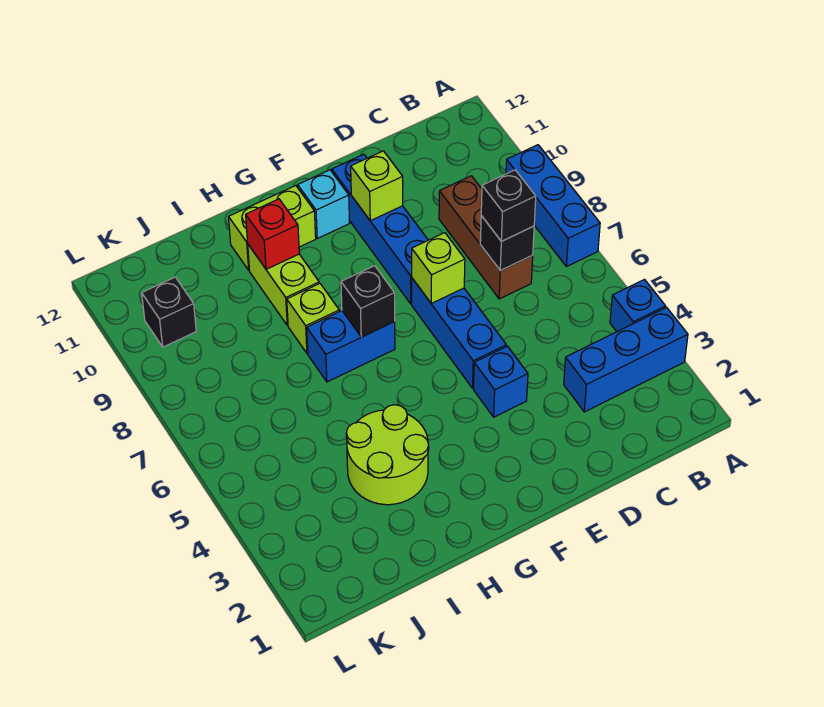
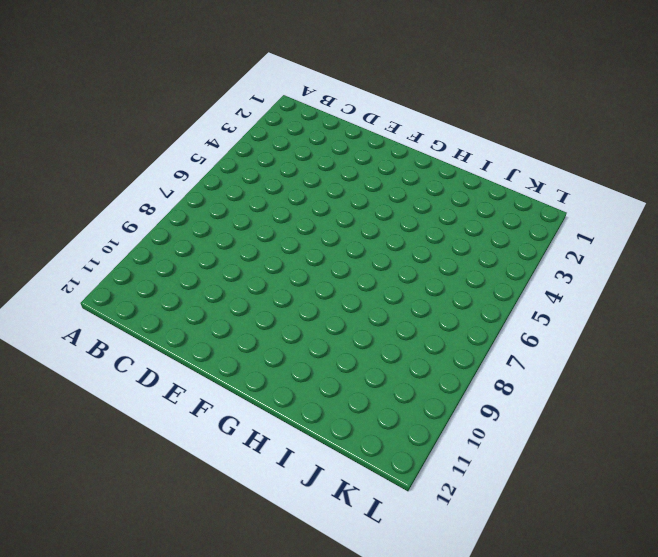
none -> blue brick A3:C3 level 1
none -> blue brick A4 level 1
none -> blue brick A7:A9 level 1

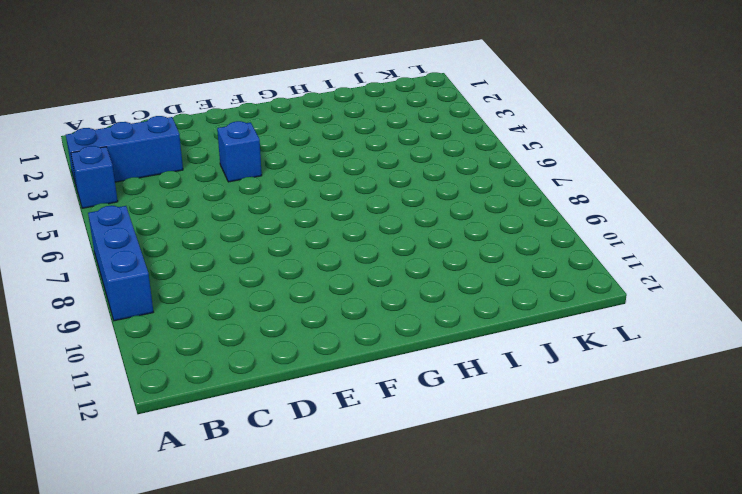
none -> brown brick C7:C9 level 1
none -> blue brick E5:E7 level 1
none -> blue brick E8:E11 level 1

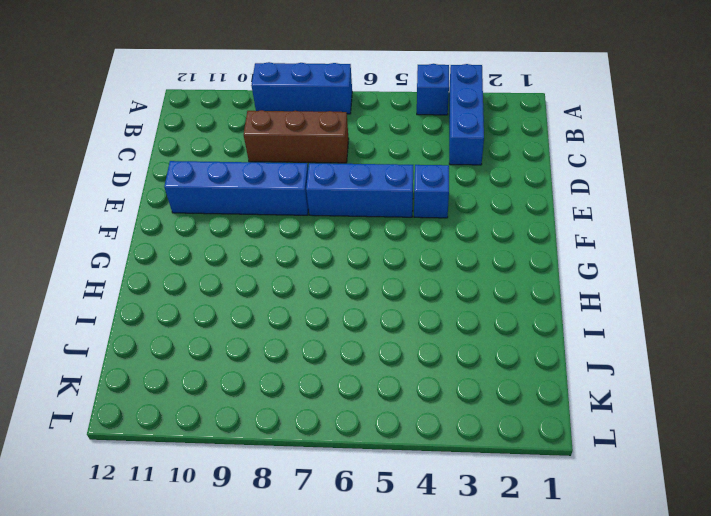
none -> cyan brick F11 level 1
none -> blue brick G7:H7 level 1
none -> lime brick G11:H11 level 1

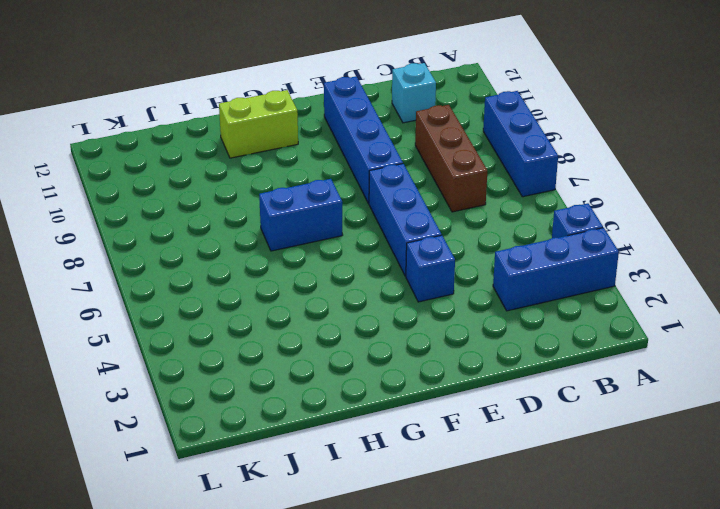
cyan brick C11 level 1 -> cyan brick F11 level 1
none -> lime round brick H3:I4 level 1
none -> lime brick H8 level 1
none -> lime brick H9:H10 level 1

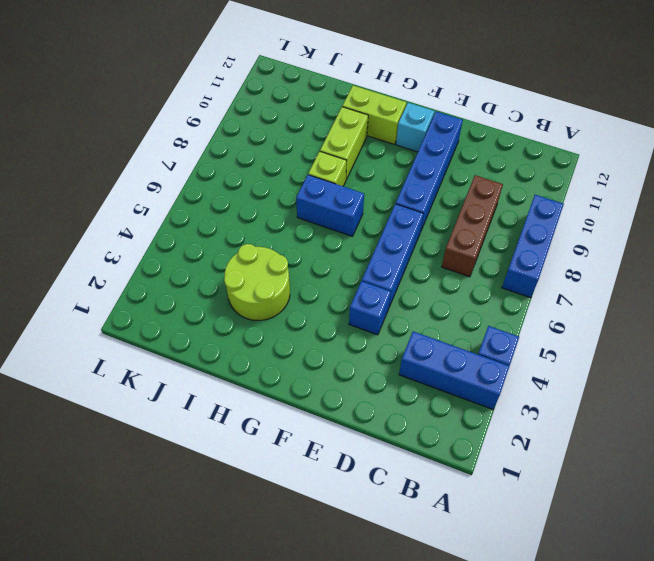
none -> black brick K10 level 1
none -> black brick C7 level 2
none -> lime brick E7 level 2

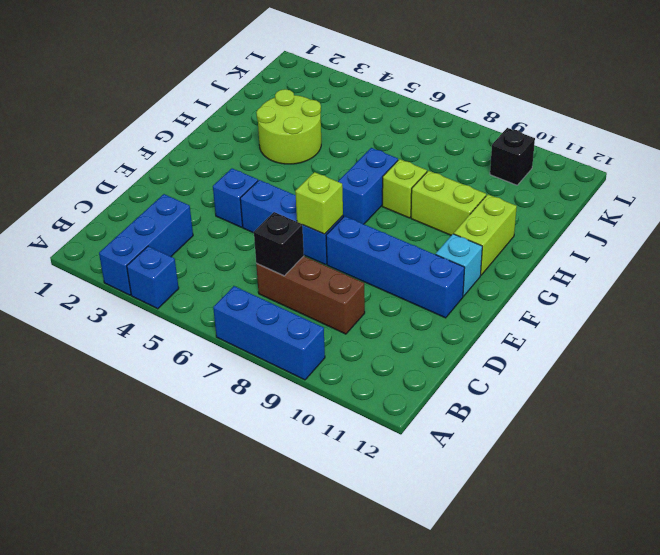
none -> lime brick E10 level 2
none -> black brick G7 level 2
none -> red brick H10 level 2

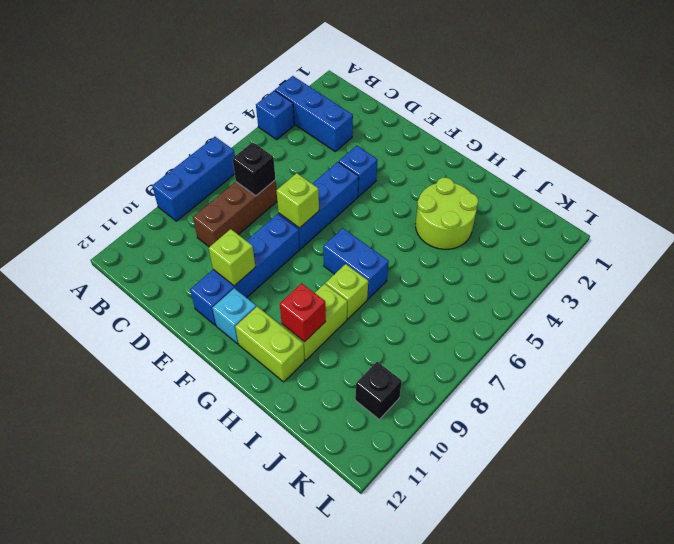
none -> black brick G7 level 2
none -> black brick C7 level 3

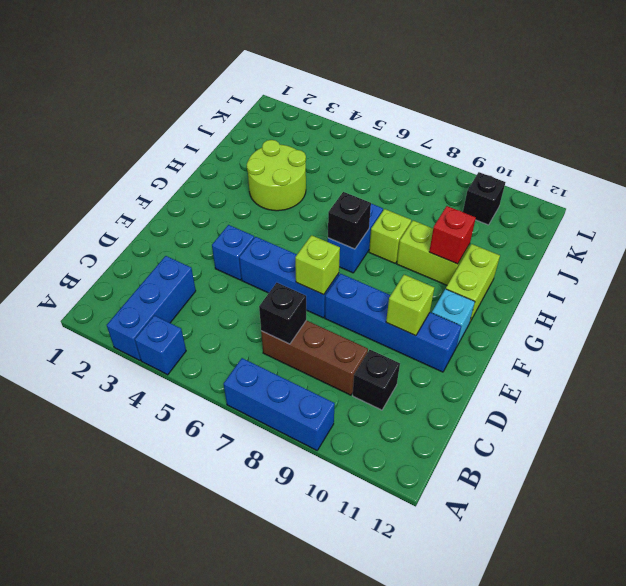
black brick C10 level 1 -> black brick C7 level 3

